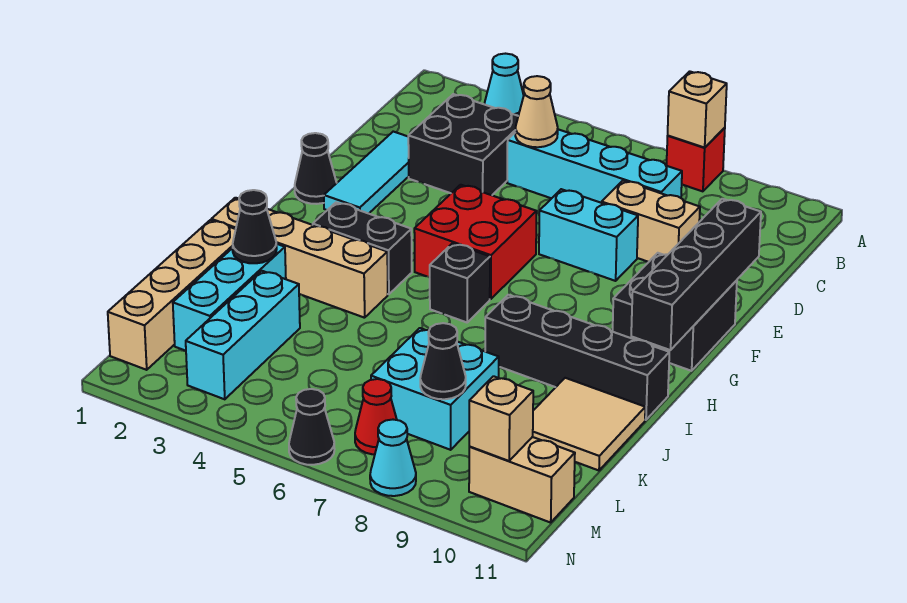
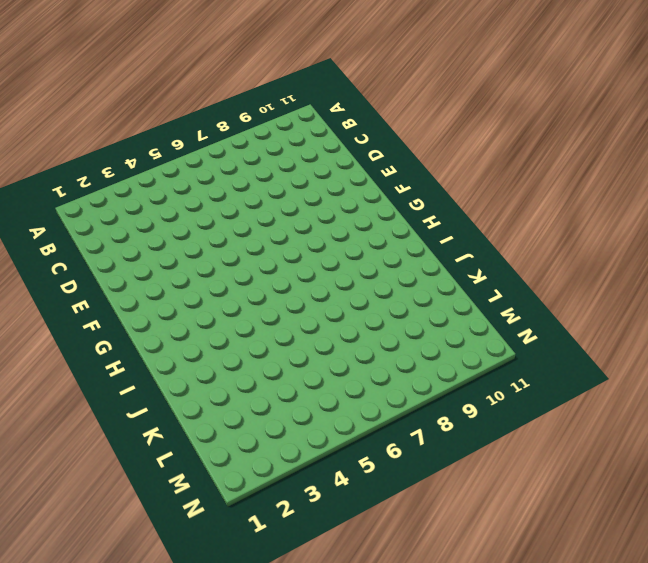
none -> cyan cone A3 level 1
none -> red brick A8 level 1
none -> black brick C3:D4 level 1

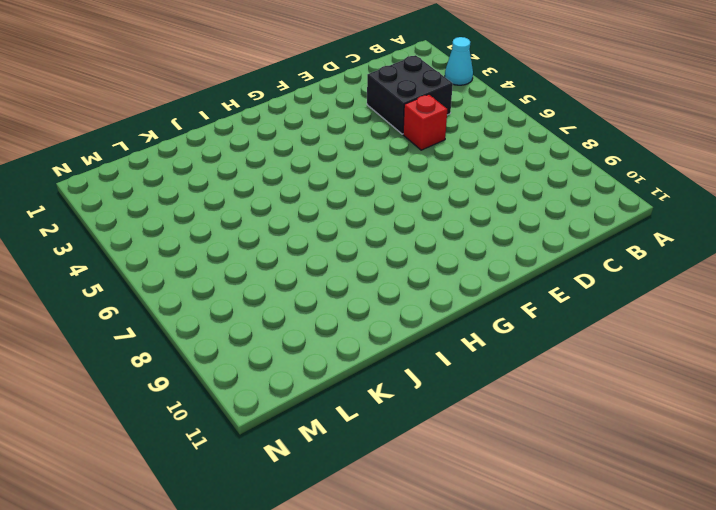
red brick D5 level 1 -> red brick A8 level 1
none -> cyan brick C5:C8 level 1
none -> cyan tile D2:F2 level 1
none -> tan brick D8:D9 level 1

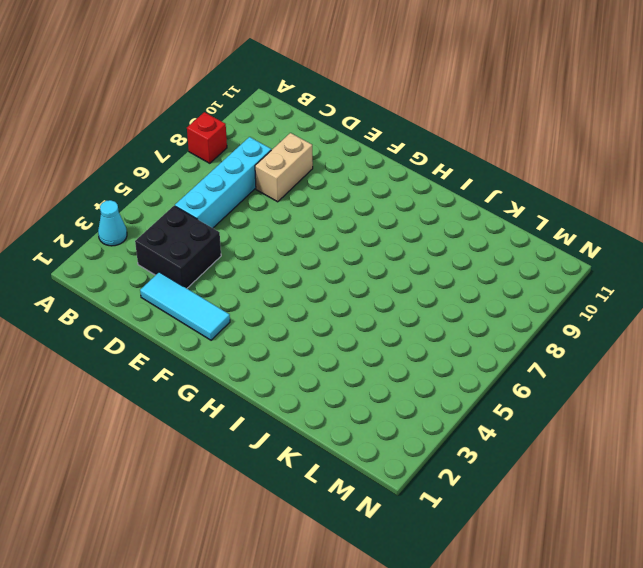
none -> cyan brick E7:E8 level 1
none -> black cone F1 level 1
none -> red brick F5:G6 level 1

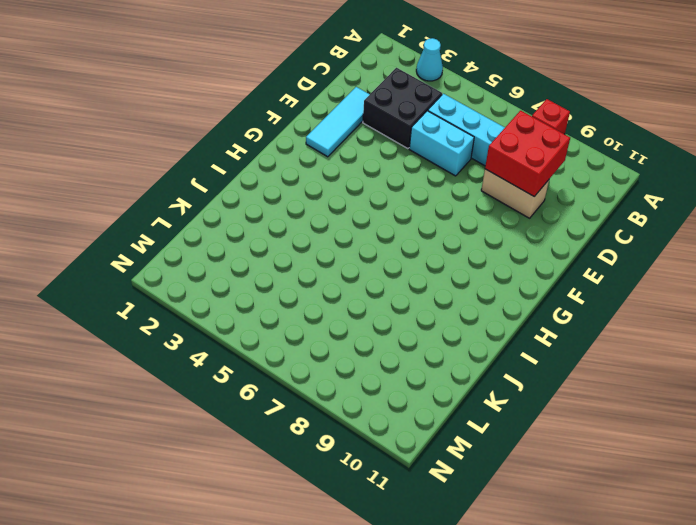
red brick C8:D9 level 2 -> red brick F5:G6 level 1
cyan brick D5:D6 level 1 -> cyan brick E7:E8 level 1
none -> black cone F1 level 1
none -> black brick F10:G11 level 1
none -> black brick H3:H4 level 1

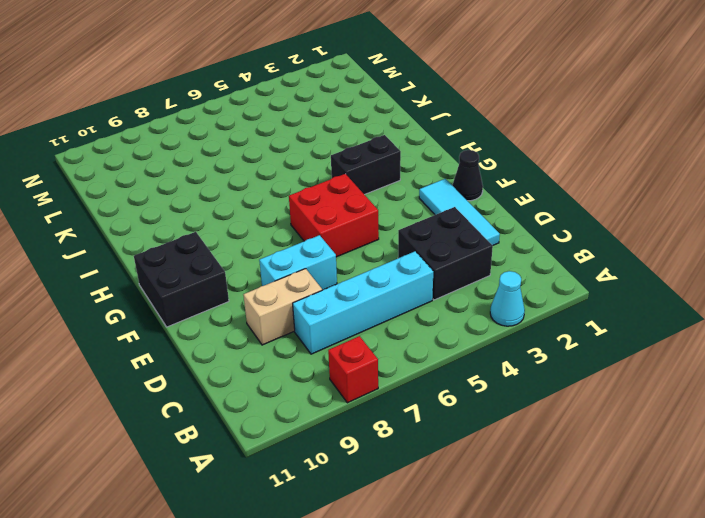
none -> black brick H6 level 1
none -> tan brick I1:I4 level 1
none -> black brick I8:I11 level 1

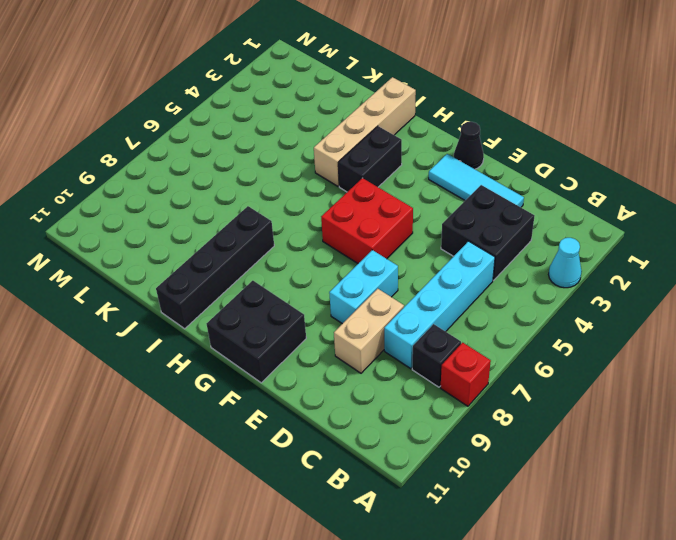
black brick B8 level 1 -> black brick H6 level 1
none -> tan brick J1:M1 level 1
none -> cyan brick J2:L2 level 1
none -> tan tile J10:K11 level 1

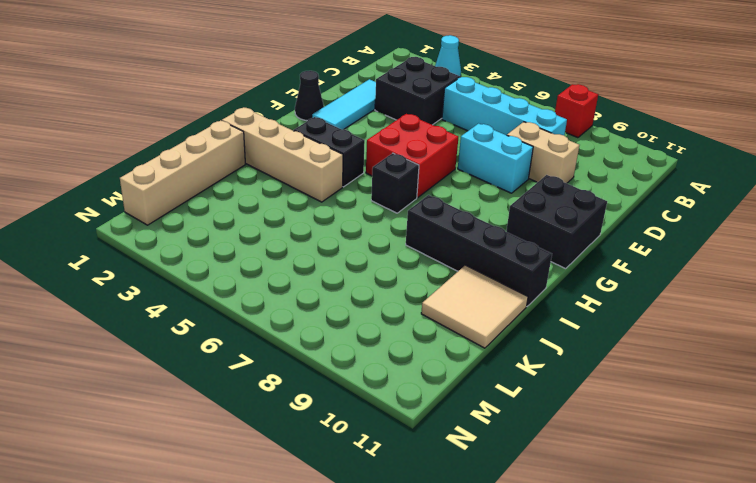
none -> cyan brick J2:L2 level 1
none -> cyan brick K3:M3 level 1
none -> cyan brick K7:L8 level 1

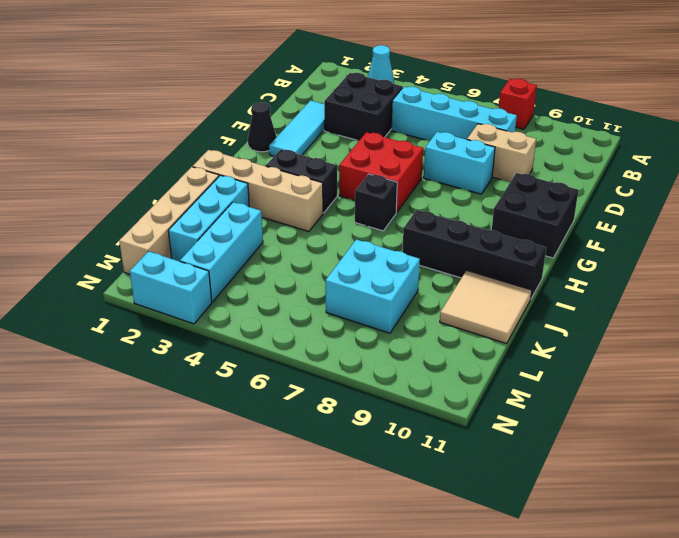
cyan brick N2:N3 level 1 -> none
none -> red cone M7 level 1
none -> tan brick M10:M11 level 1
none -> black cone N6 level 1

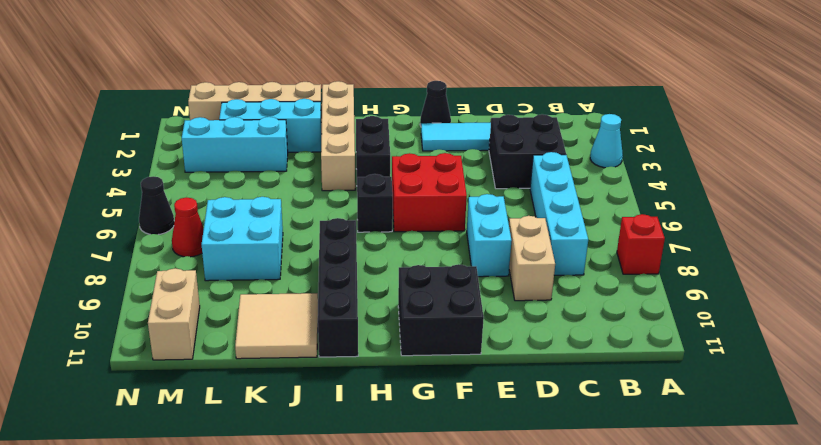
none -> cyan cone N8 level 1
none -> tan brick A8 level 2
none -> tan cone C5 level 2

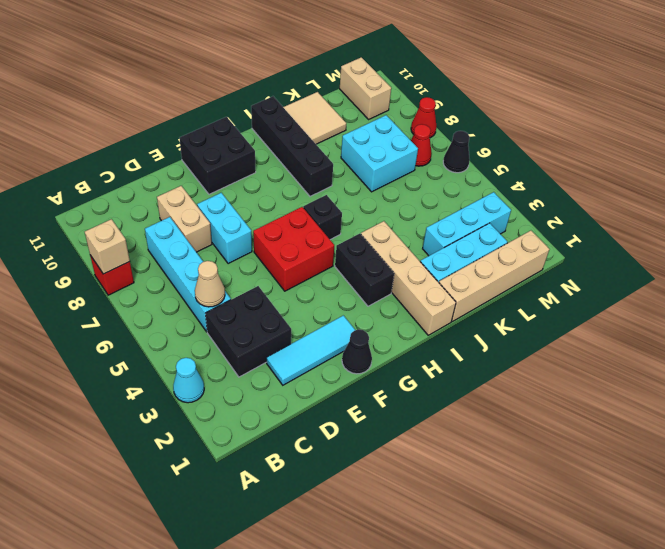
red cone N8 level 1 -> cyan cone N8 level 1
none -> black brick E11:H11 level 2
none -> black cone J2 level 2
none -> black cone L8 level 2

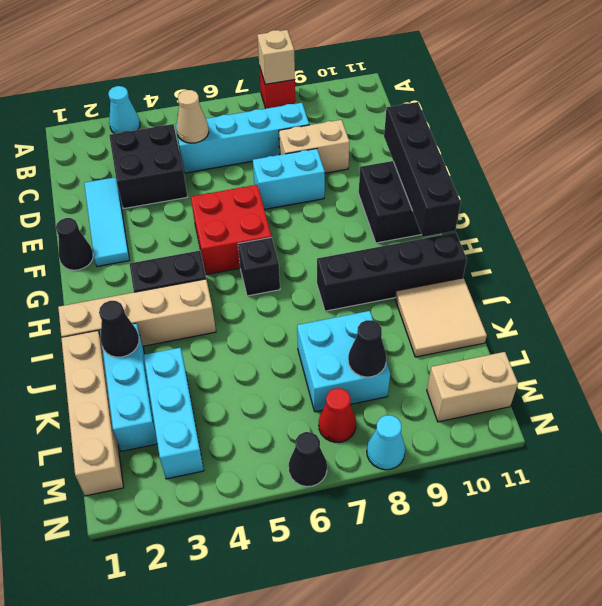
none -> tan brick M10 level 2

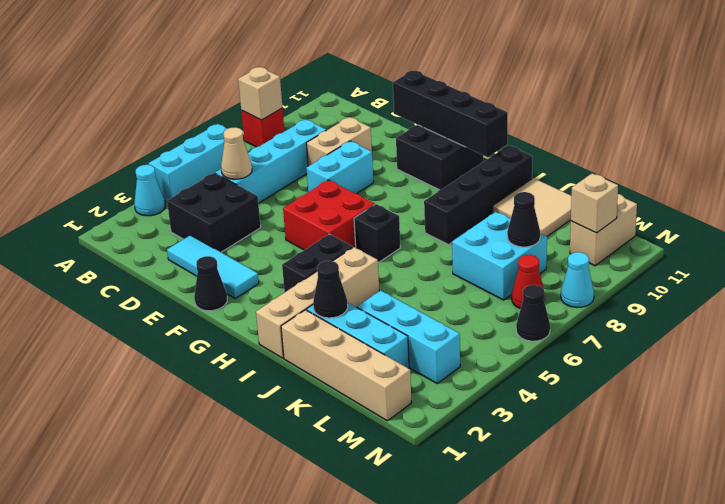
cyan brick A4:A6 level 1 -> none

